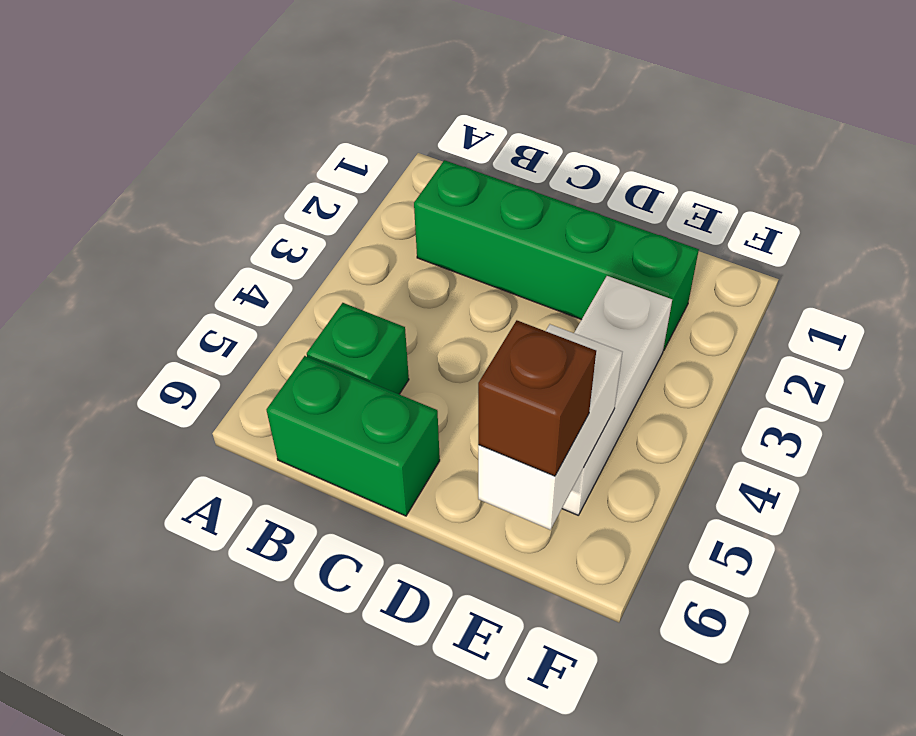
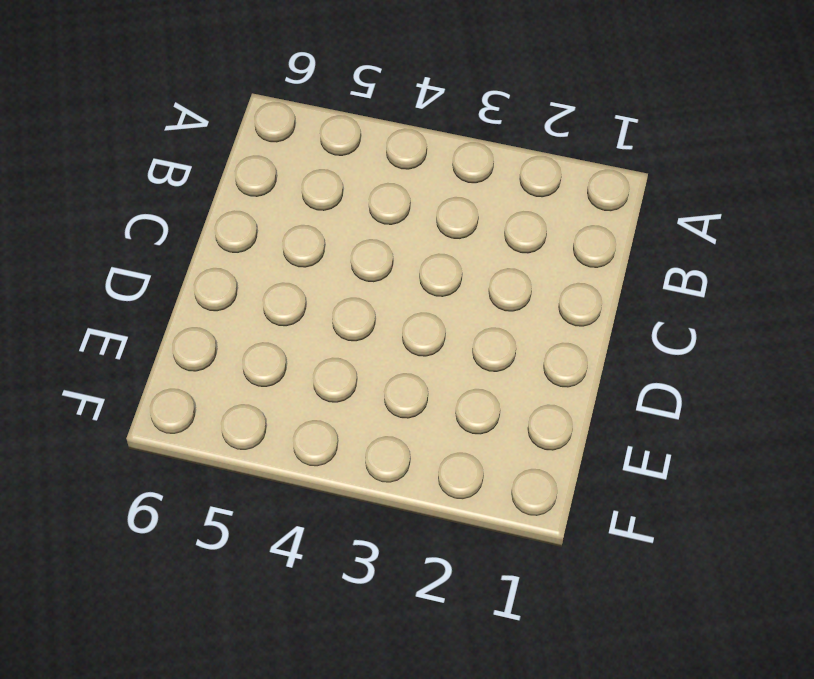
none -> green brick B2:E2 level 1
none -> green brick B5 level 1

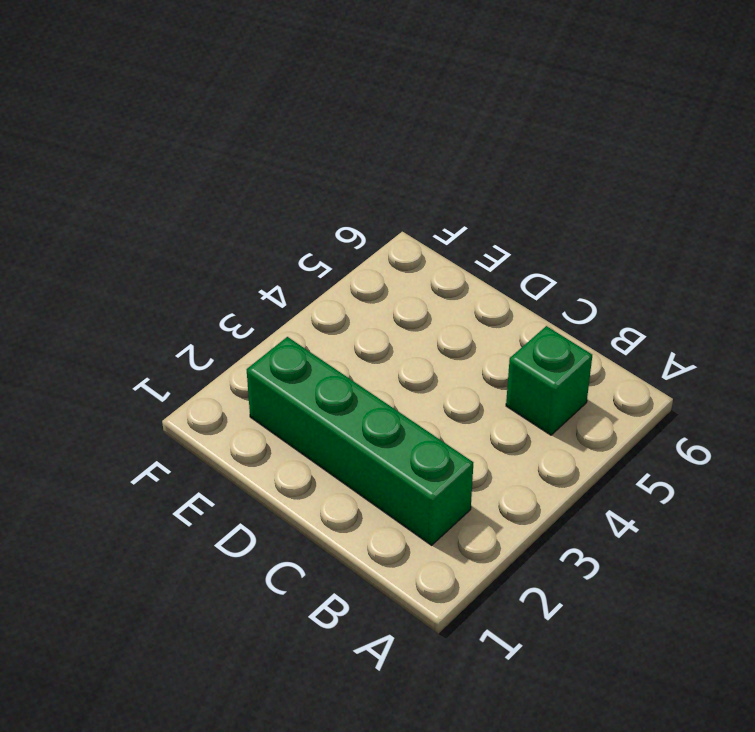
none -> green brick B6:C6 level 1
none -> white brick E3:E5 level 1

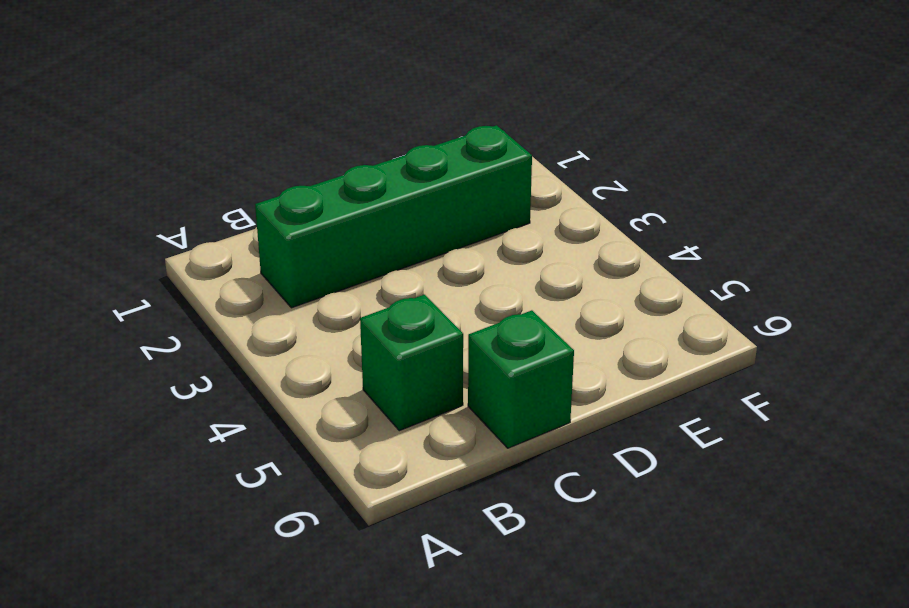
green brick C6 level 1 -> green brick B6:C6 level 1
none -> white brick E3:E5 level 1
none -> white brick E5:E6 level 2

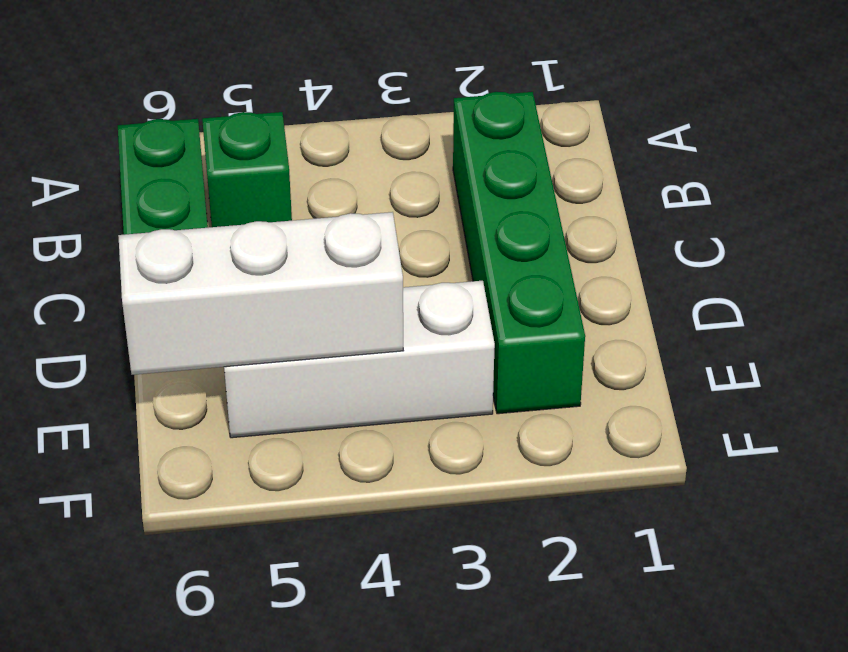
white brick E4:E6 level 2 -> white brick E5:E6 level 2
none -> brown brick E6 level 3

